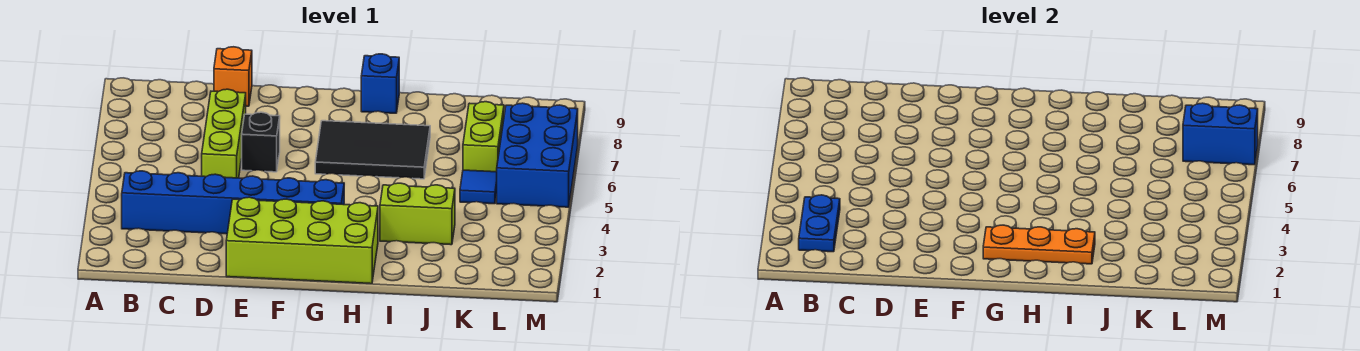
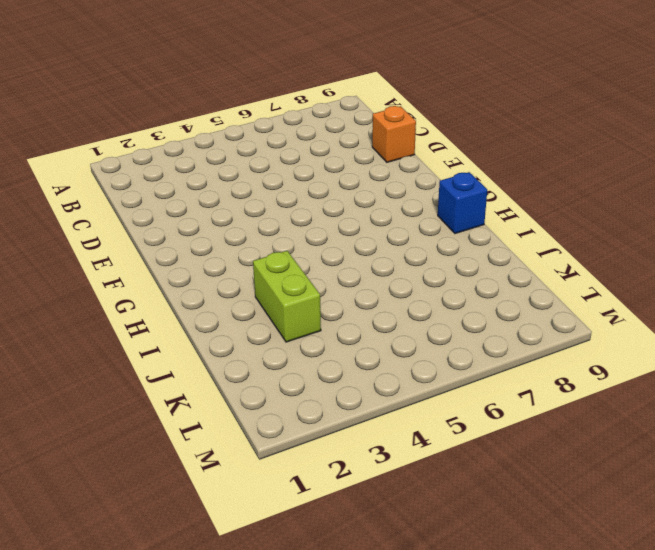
none -> blue brick B3:G3 level 1
none -> lime brick D5:D7 level 1
none -> lime brick E1:H2 level 1

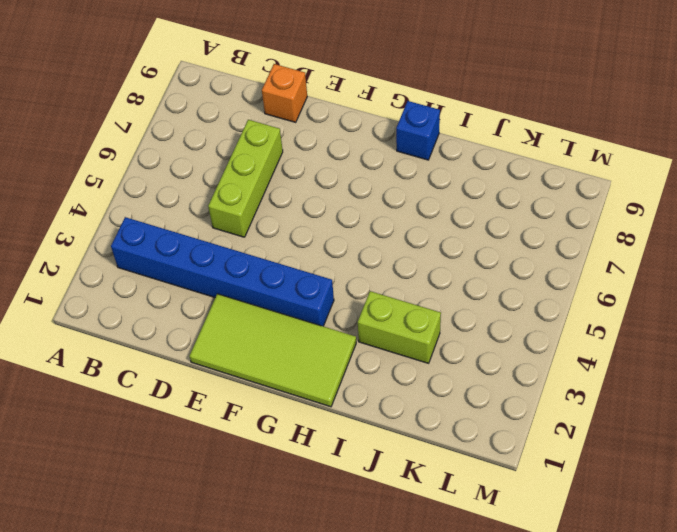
lime tile E1:H2 level 1 -> lime brick E1:H2 level 1
none -> black brick E6 level 1
none -> black tile G6:I7 level 1
none -> blue tile K5 level 1

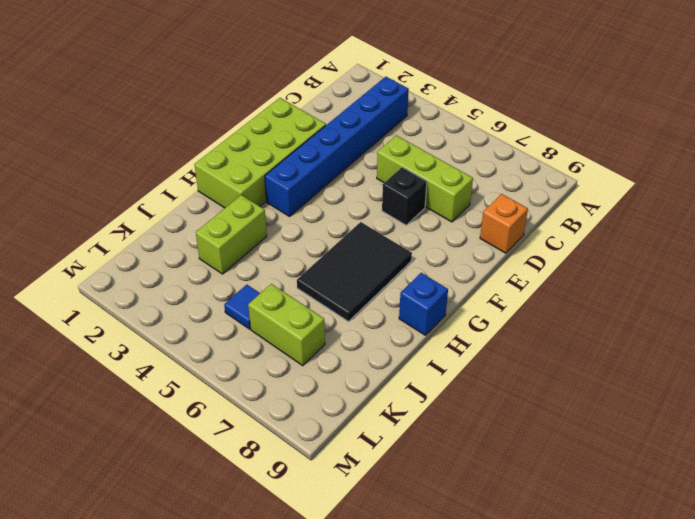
none -> blue brick L5:M7 level 1
none -> blue plate B2:B3 level 2
none -> orange plate G2:I2 level 2

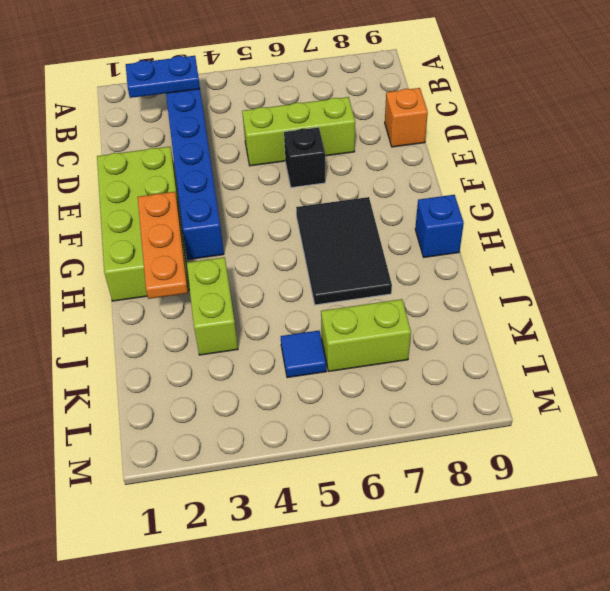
none -> blue brick L5:M7 level 1
none -> blue brick L7:M7 level 2

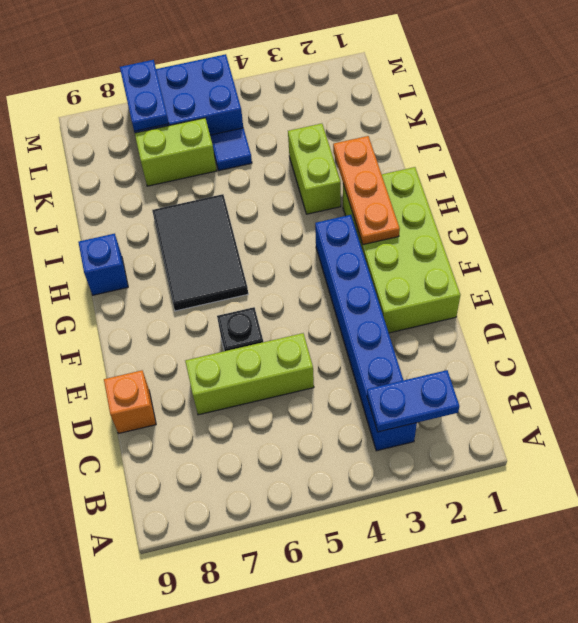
blue plate L7:M7 level 2 -> blue brick L7:M7 level 2

